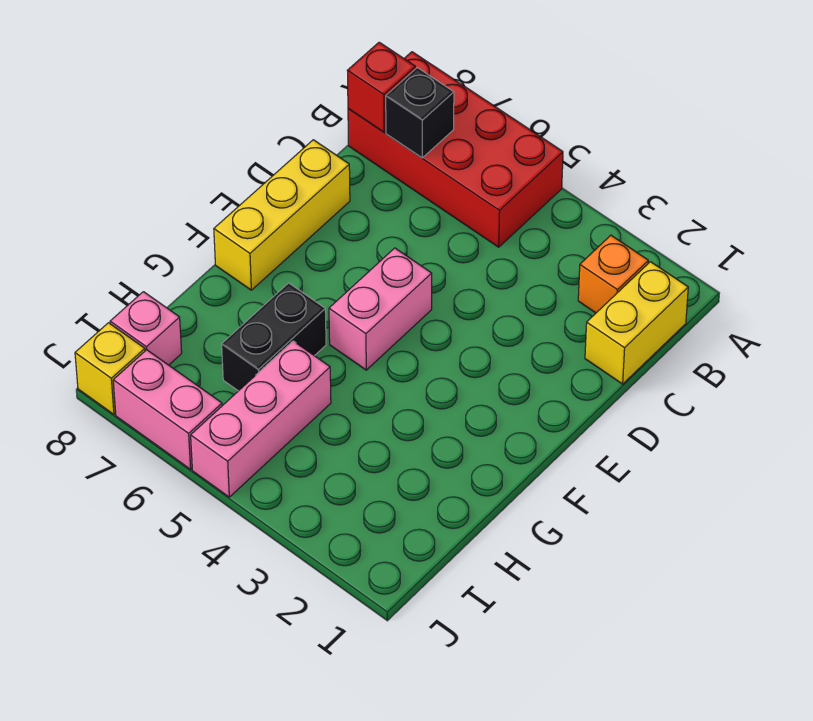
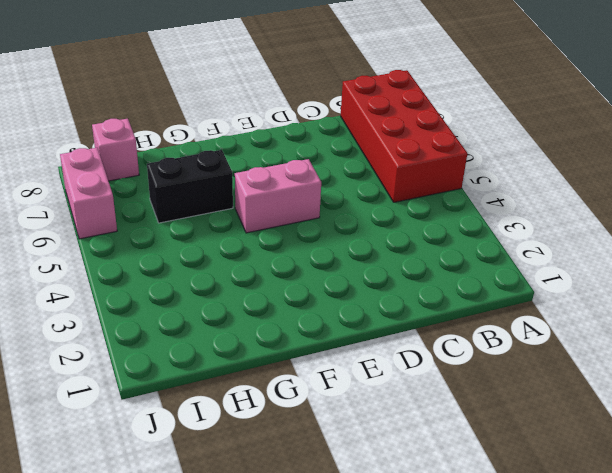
none -> yellow brick B1:C1 level 1
none -> orange brick B2 level 1
none -> yellow brick D8:F8 level 1

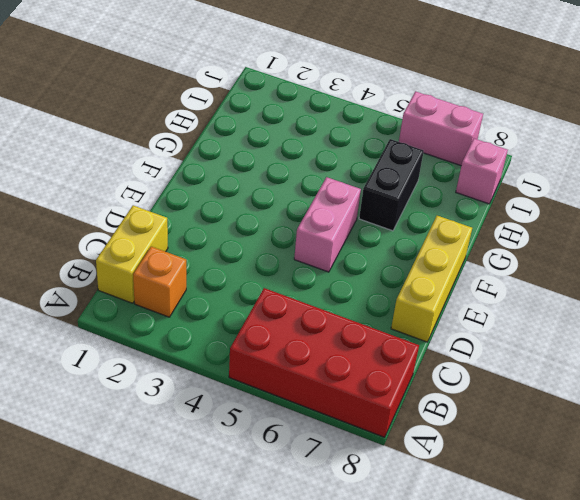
none -> pink brick H5:J5 level 1
none -> yellow brick J8 level 1
none -> black brick B7 level 2

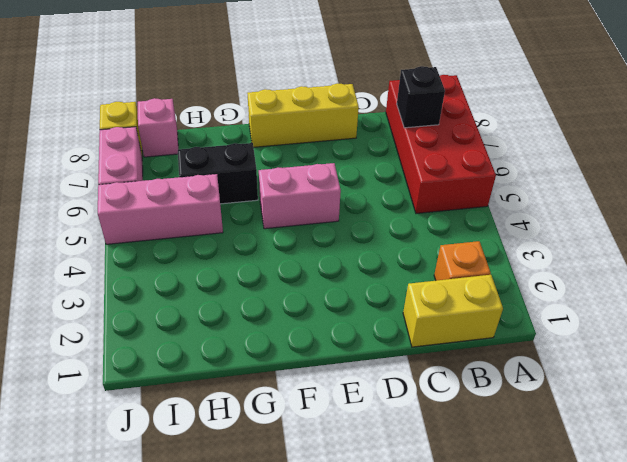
none -> red brick B8 level 2

